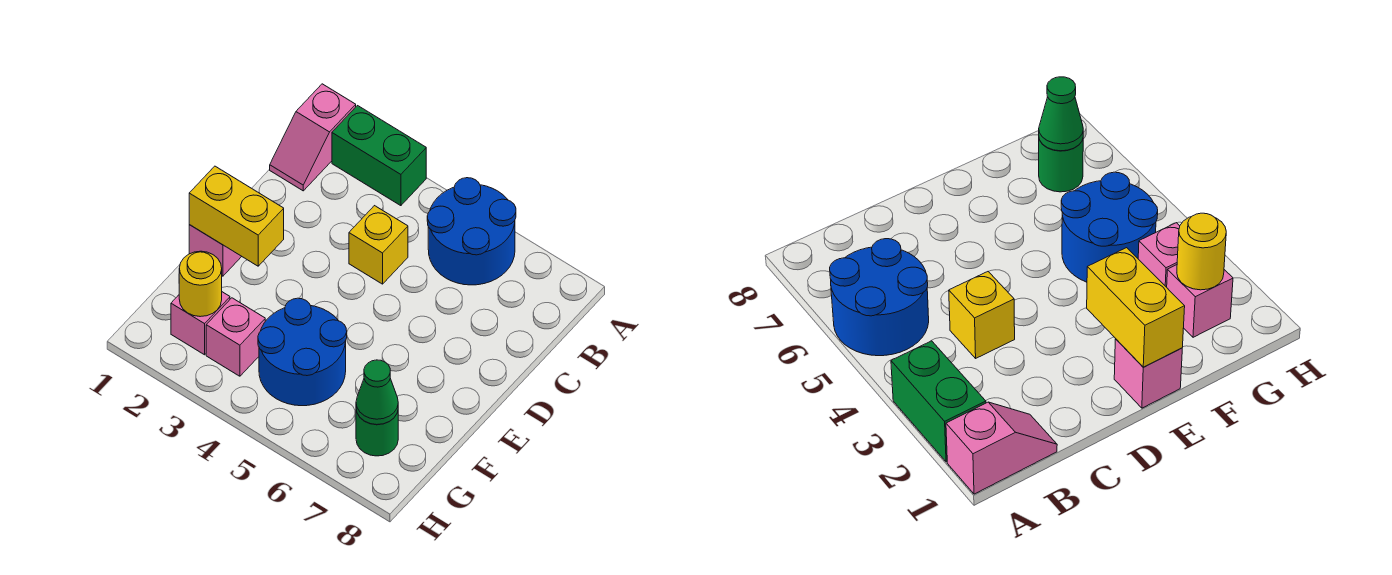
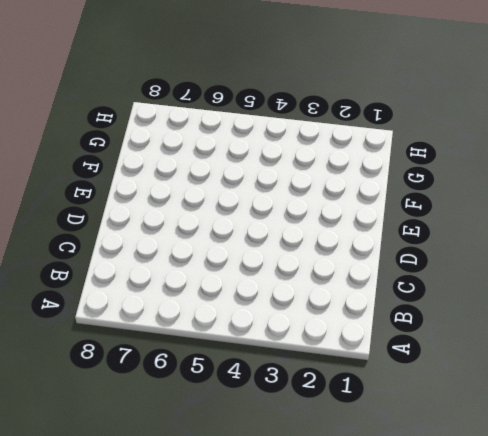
none -> pink slope A1:B1 level 1 top A
none -> green brick A2:A3 level 1
none -> blue round brick A5:B6 level 1

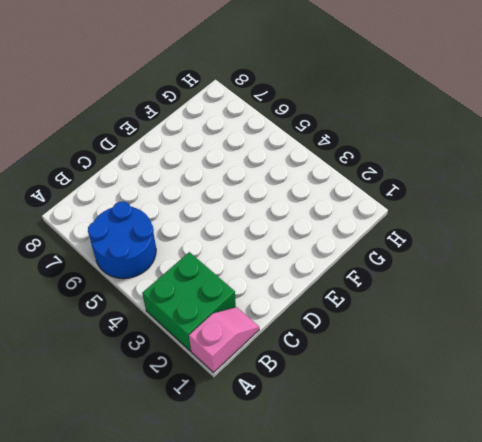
green brick A2:B3 level 1 -> green brick A2:A3 level 1
none -> yellow brick C4 level 1
none -> pink brick E1 level 1
none -> blue round brick F4:G5 level 1

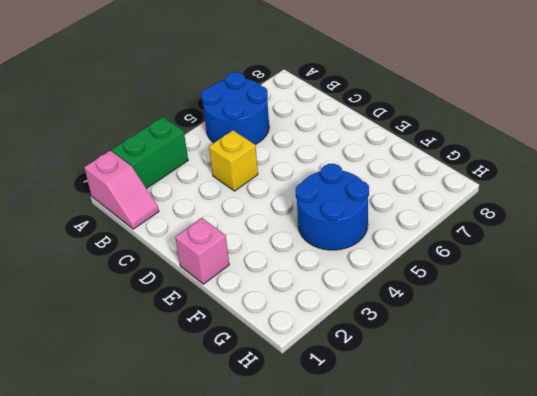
none -> pink brick G2 level 1
none -> pink brick G3 level 1
none -> green round brick G7 level 1

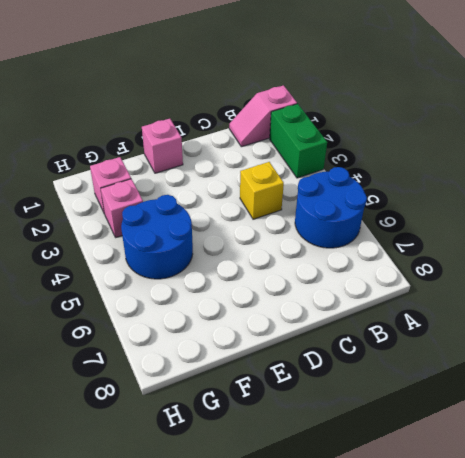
none -> green round brick G7 level 1
none -> yellow brick E1:E2 level 2
none -> yellow round brick G2 level 2

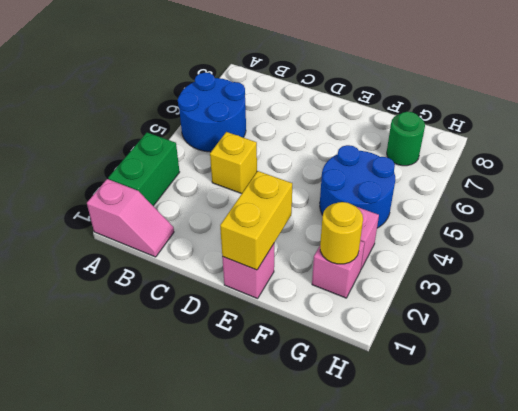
none -> green cone G7 level 2

